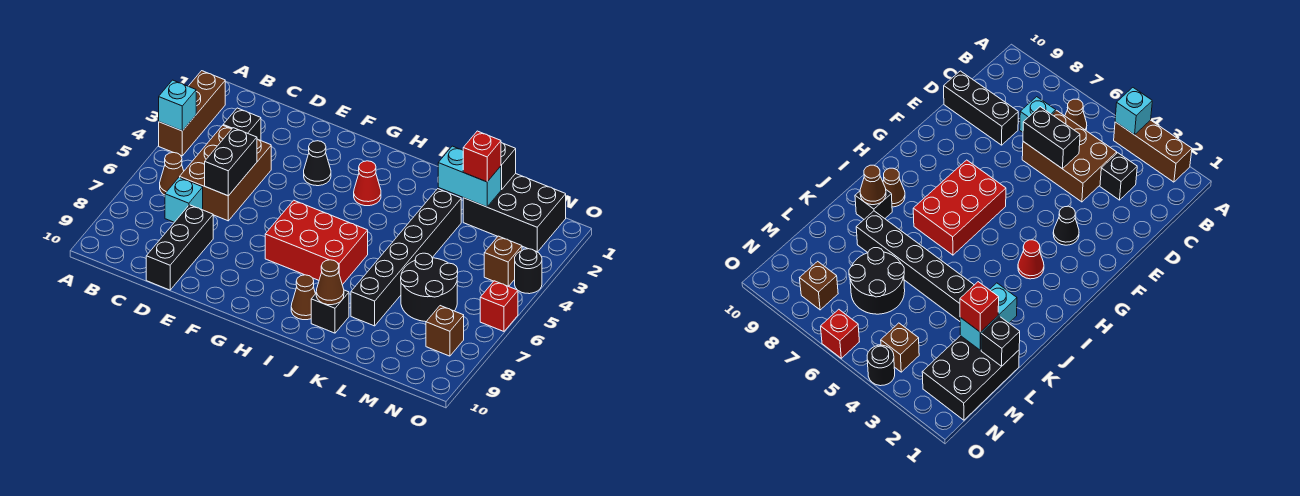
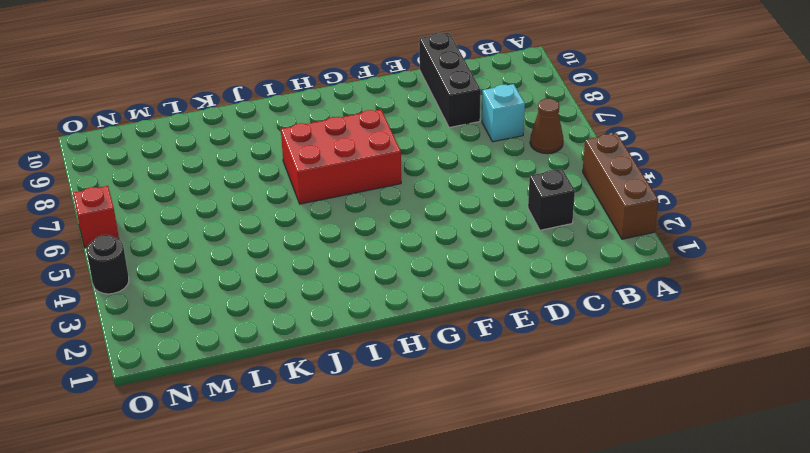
none -> brown brick C4:D6 level 1
none -> black cone F3 level 1
none -> red cone H3 level 1

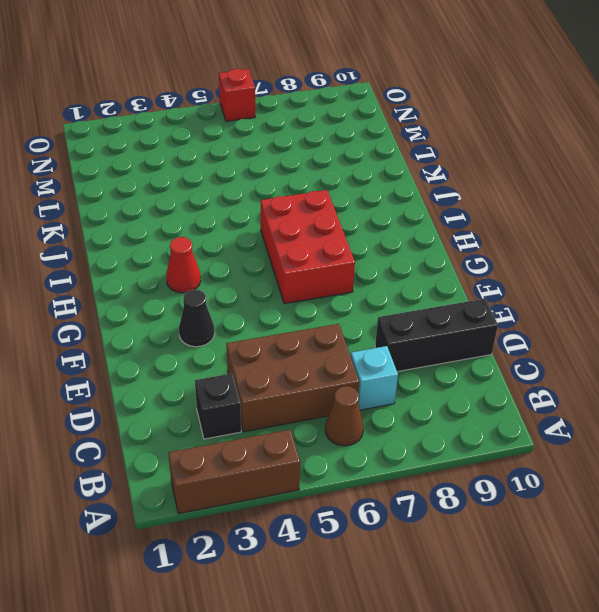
none -> brown cone I9 level 1
none -> black brick J9 level 1
none -> black brick K3:K8 level 1

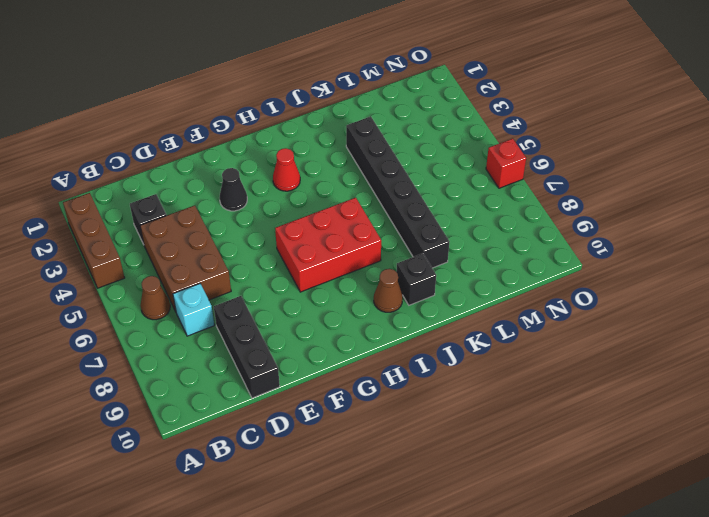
none -> black brick L1:N2 level 1
none -> black round brick L6:M7 level 1
none -> brown brick N4 level 1

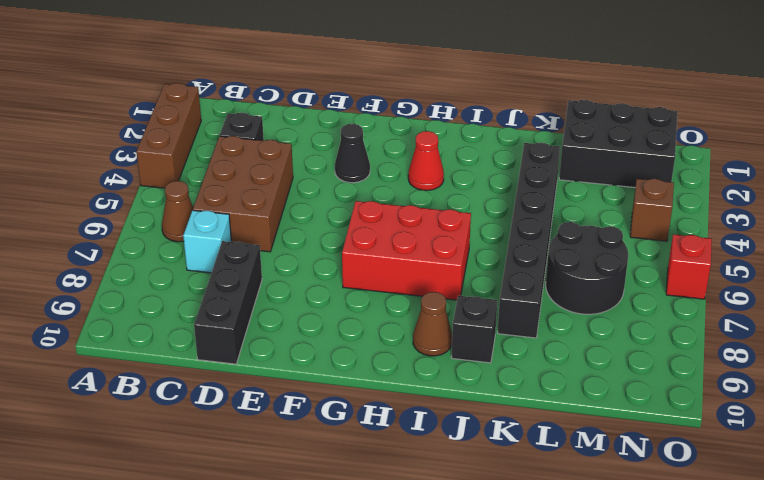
none -> brown brick N8 level 1
none -> black round brick O4 level 1
none -> cyan brick A4 level 2

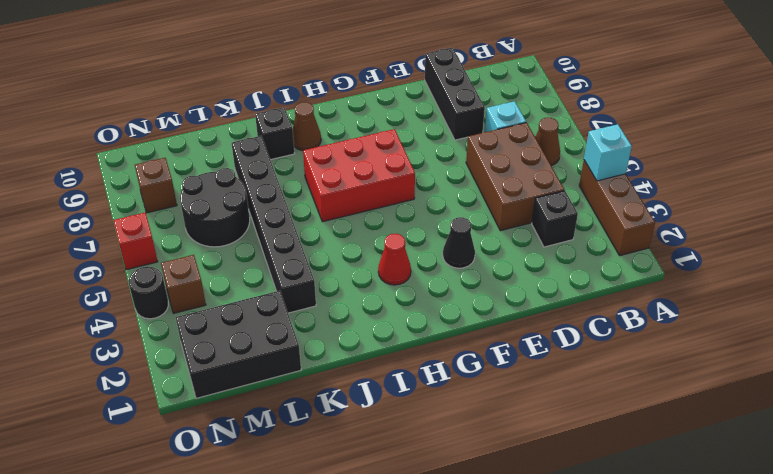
none -> black brick D5:D6 level 2
none -> brown cone J9 level 2
none -> cyan brick K2:L2 level 2

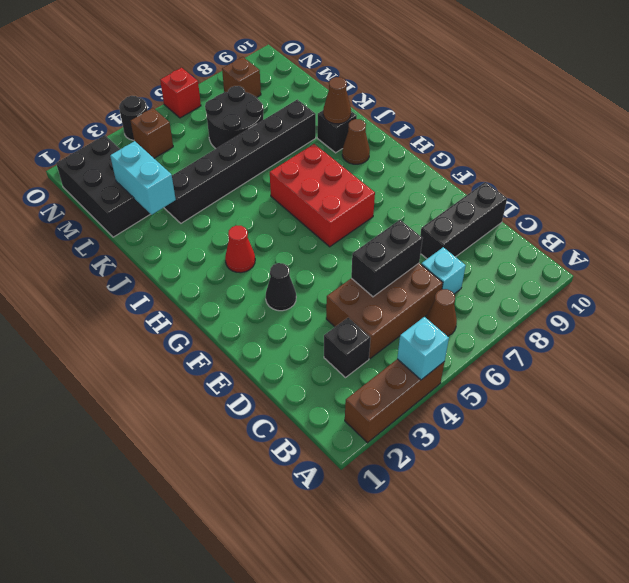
none -> black brick L1 level 2
none -> red brick L2 level 3

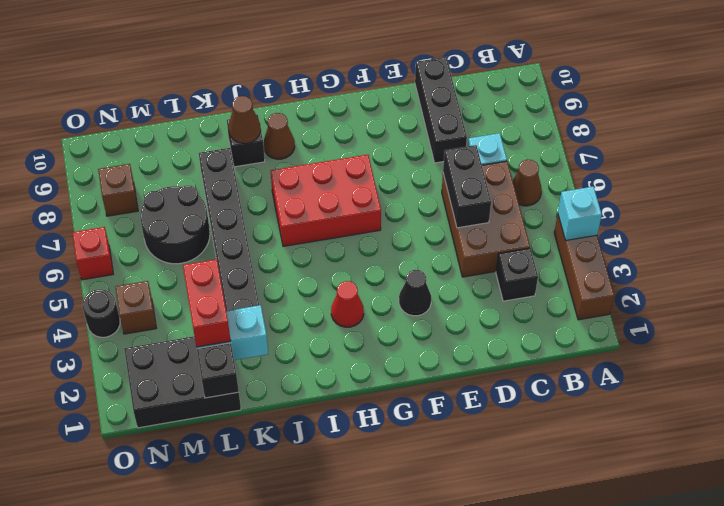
red brick L2:L3 level 3 -> red brick L2 level 3

